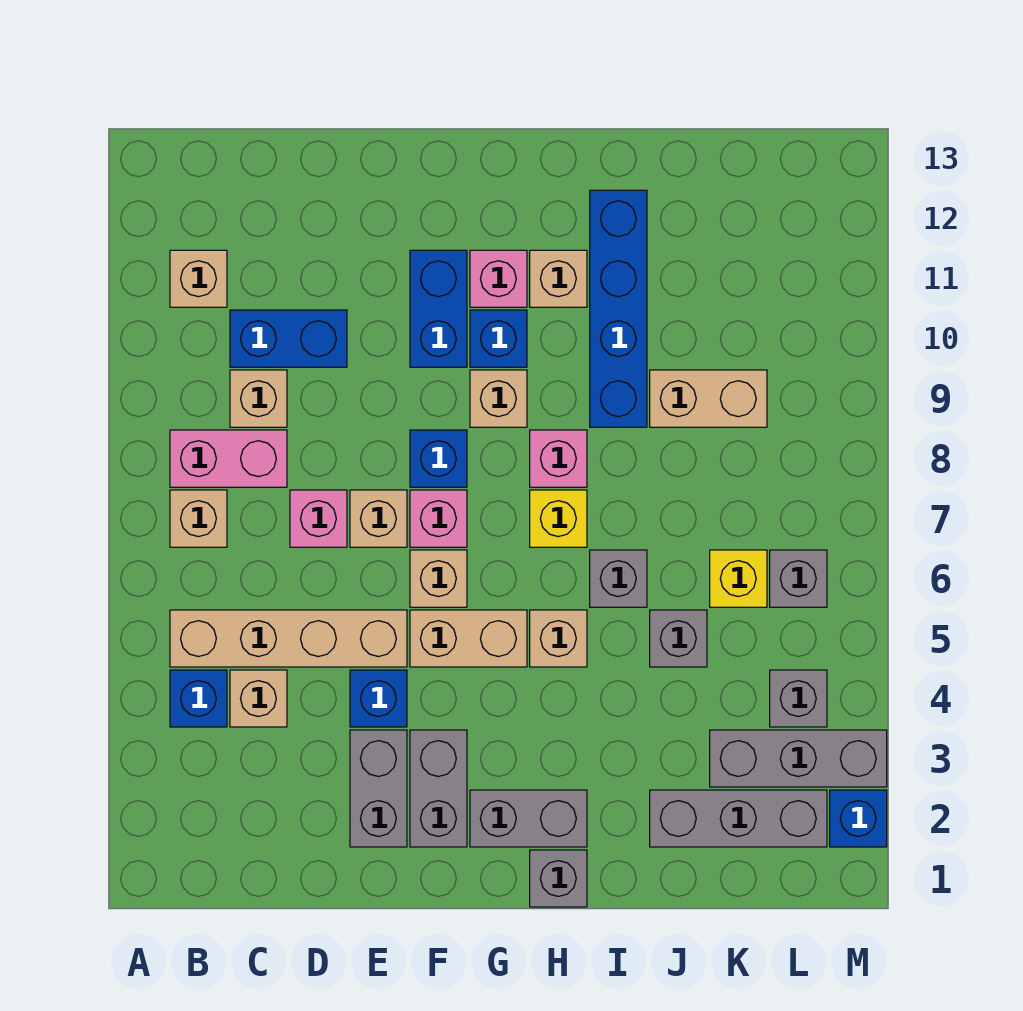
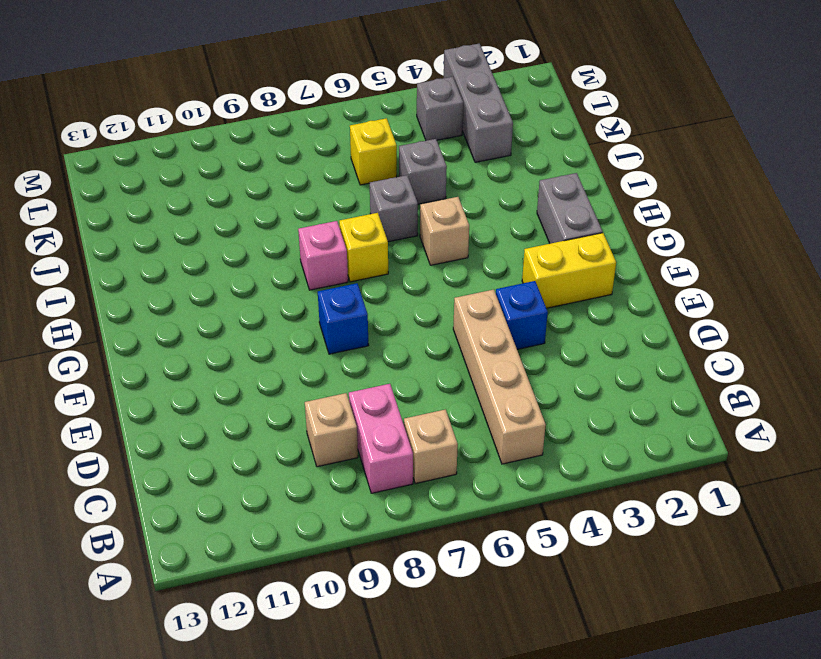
yellow brick F2:F3 level 1 -> grey brick F2:F3 level 1
none -> blue brick B4 level 1
none -> tan brick B11 level 1
none -> tan brick C4 level 1
none -> blue brick C10:D10 level 1

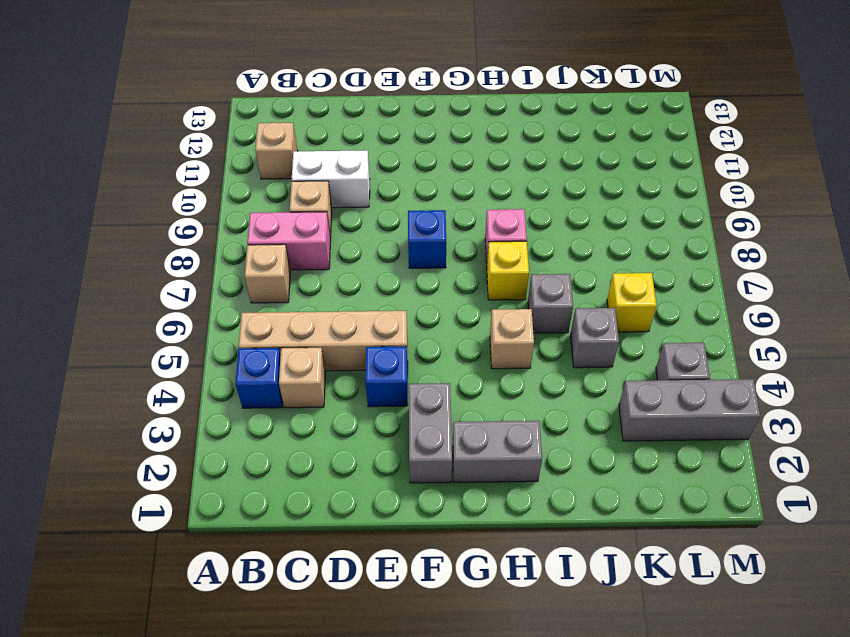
white brick C10:D10 level 1 -> blue brick C10:D10 level 1
none -> pink brick D7 level 1
none -> grey brick E2:E3 level 1
none -> tan brick E7 level 1
none -> tan brick F5:G5 level 1

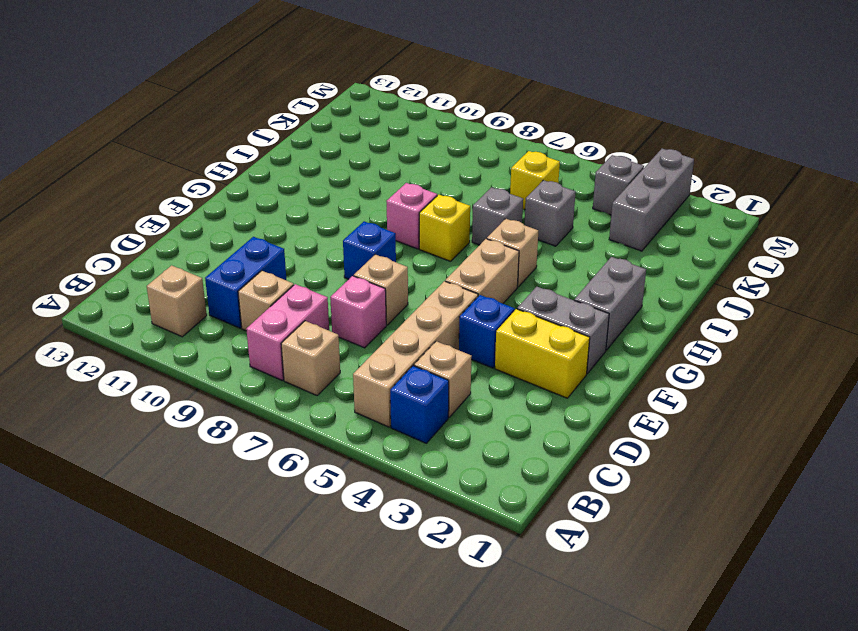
yellow brick E2:E3 level 1 -> grey brick E2:E3 level 1
none -> tan brick F6 level 1
none -> pink brick F7 level 1
none -> blue brick F10:F11 level 1
none -> tan brick G9 level 1

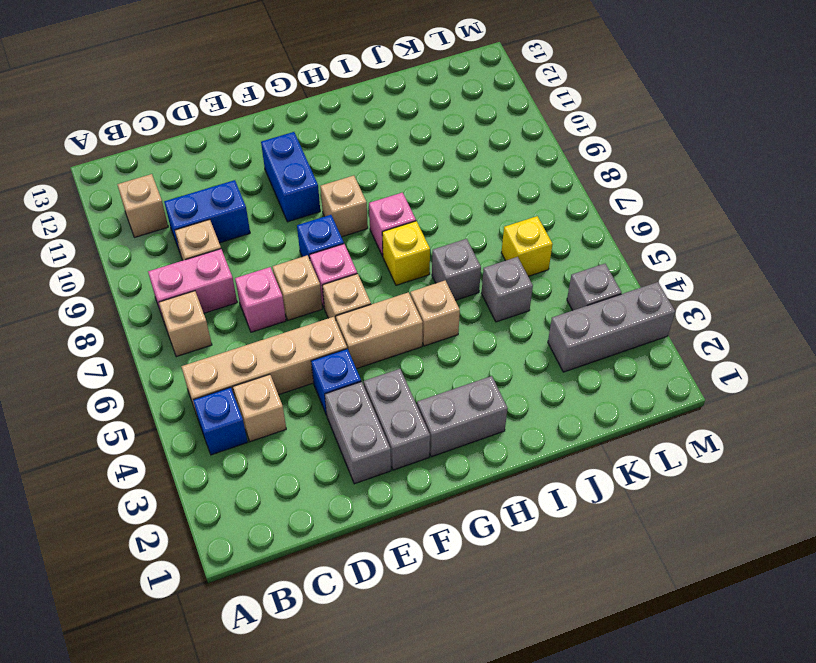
none -> blue brick G10 level 1
none -> pink brick G11 level 1
none -> grey brick H1 level 1
none -> tan brick H11 level 1

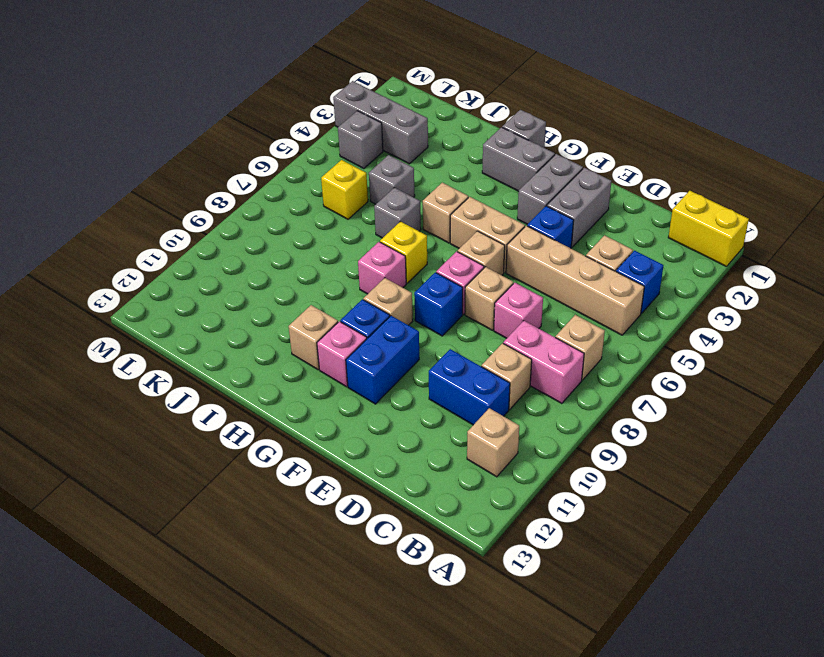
yellow brick A1:B1 level 1 -> none
none -> blue brick I9:I12 level 1
none -> grey brick J2:L2 level 1
none -> tan brick J9:K9 level 1
none -> grey brick L6 level 1

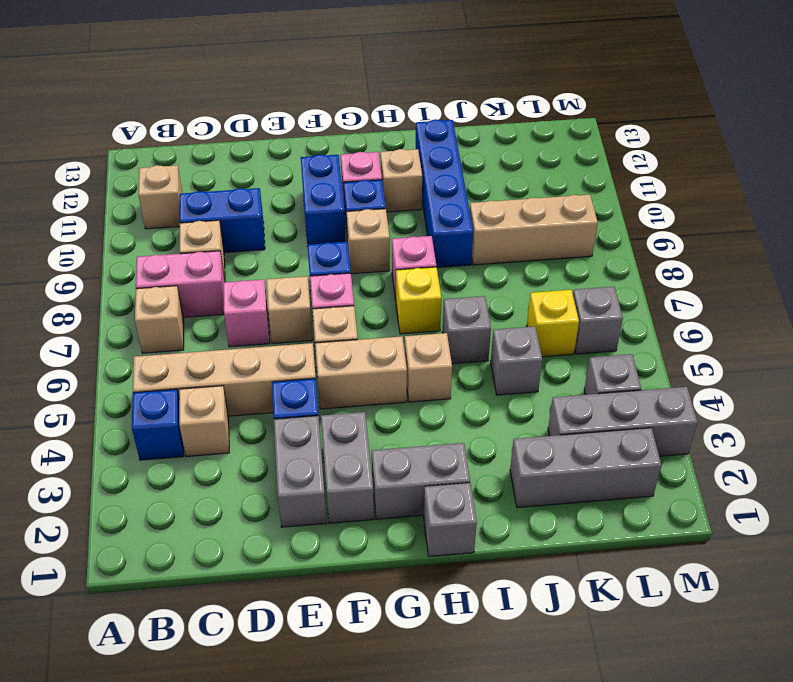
tan brick J9:L9 level 1 -> tan brick J9:K9 level 1
none -> blue brick M2 level 1

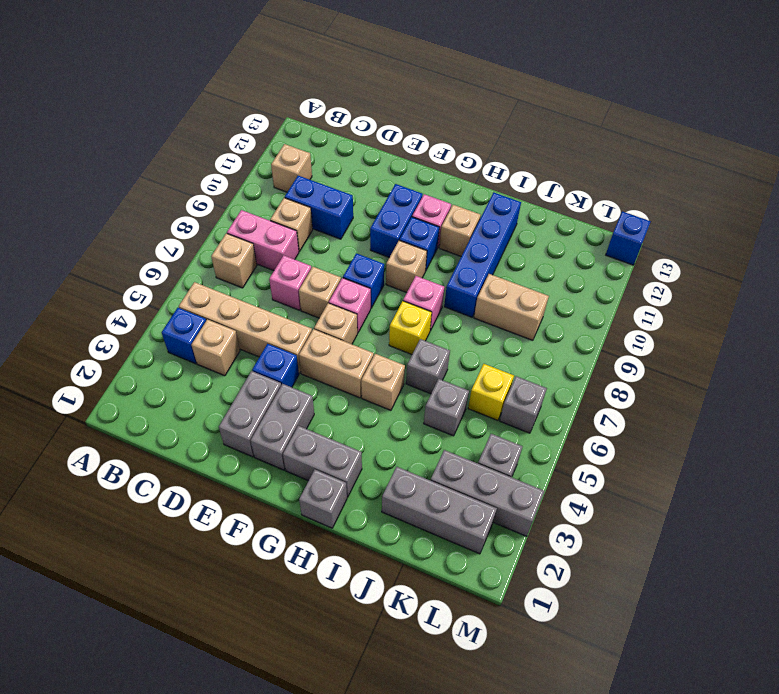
blue brick M13 level 1 -> blue brick M2 level 1

